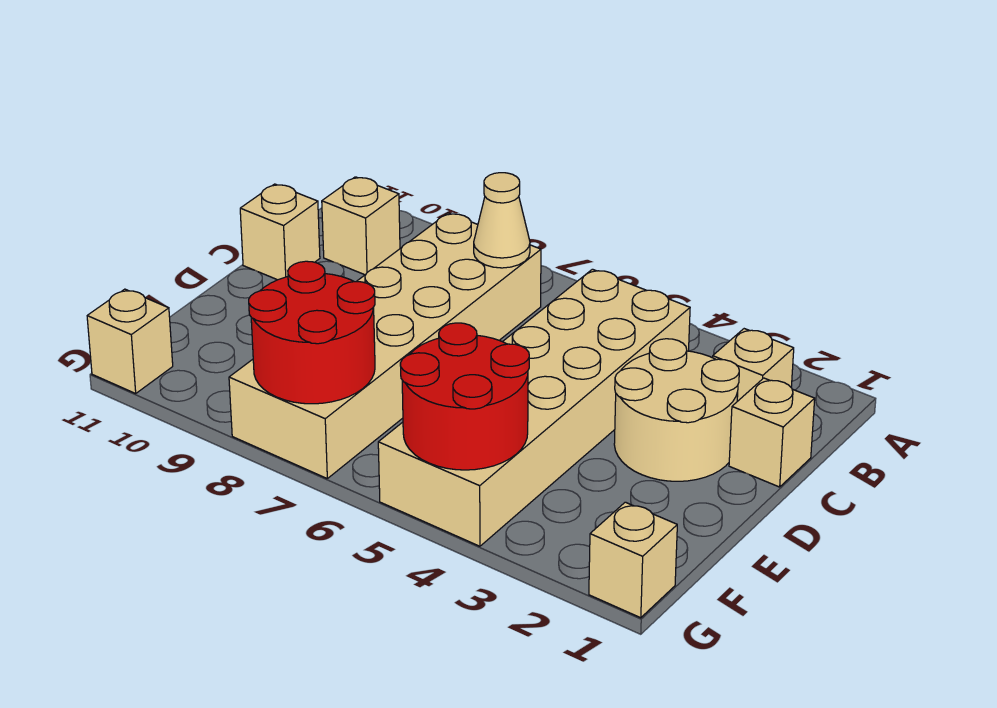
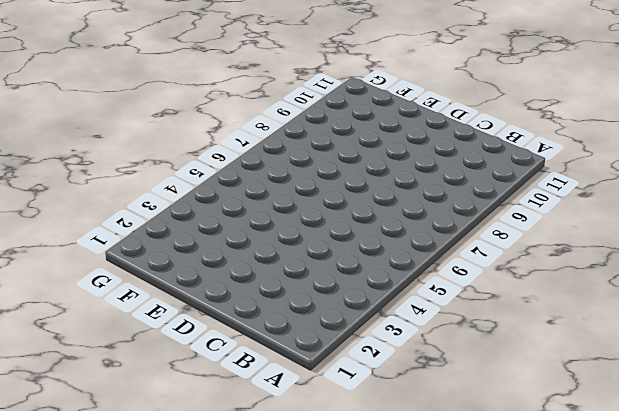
none -> tan brick B2 level 1
none -> tan brick B4:G5 level 1
none -> tan brick B7:G8 level 1

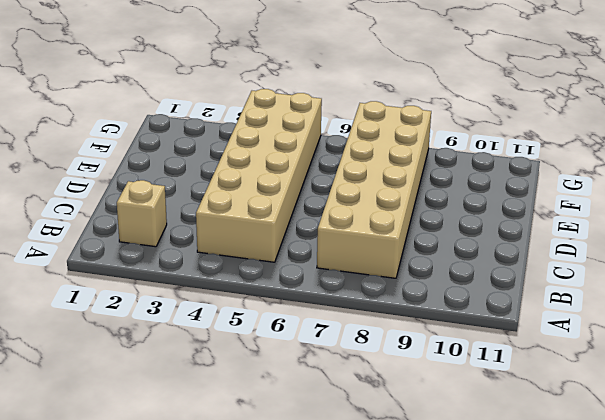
none -> tan brick B10 level 1
none -> tan brick C1 level 1
none -> tan round brick C2:D3 level 1

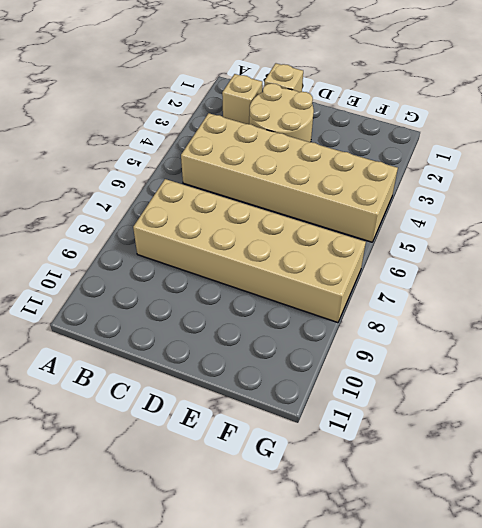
none -> tan brick B10 level 1
none -> tan brick C11 level 1
none -> tan brick G1 level 1

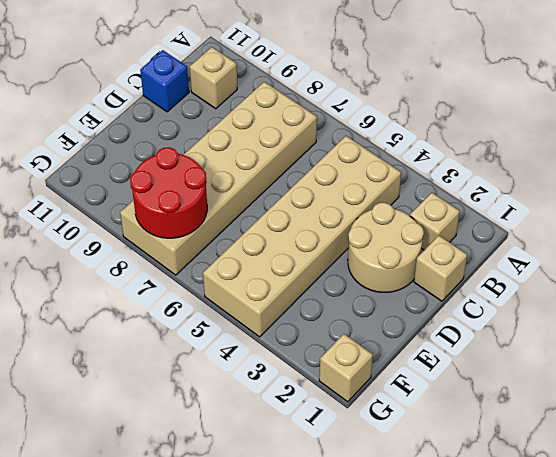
blue brick C11 level 1 -> tan brick C11 level 1
none -> tan brick G11 level 1
none -> tan cone B7 level 2
none -> red round brick F4:G5 level 2

